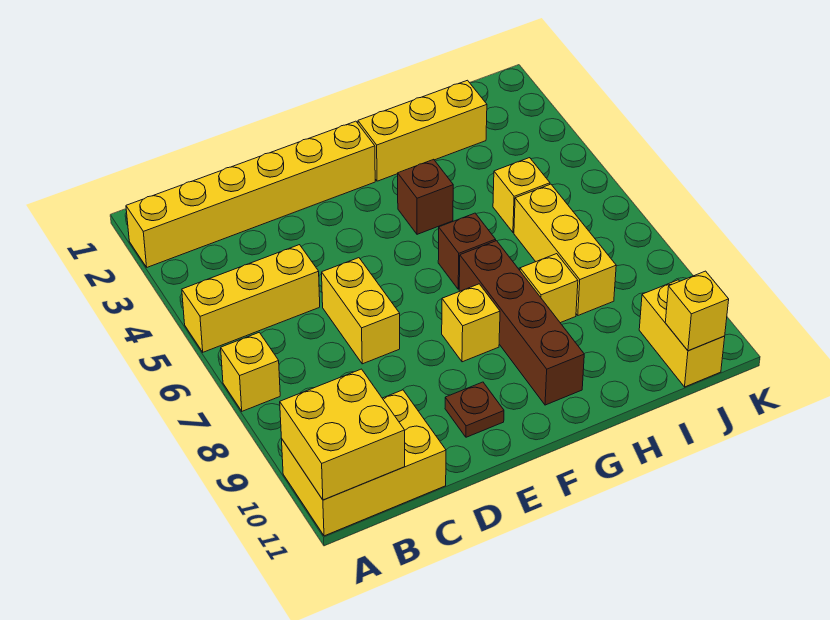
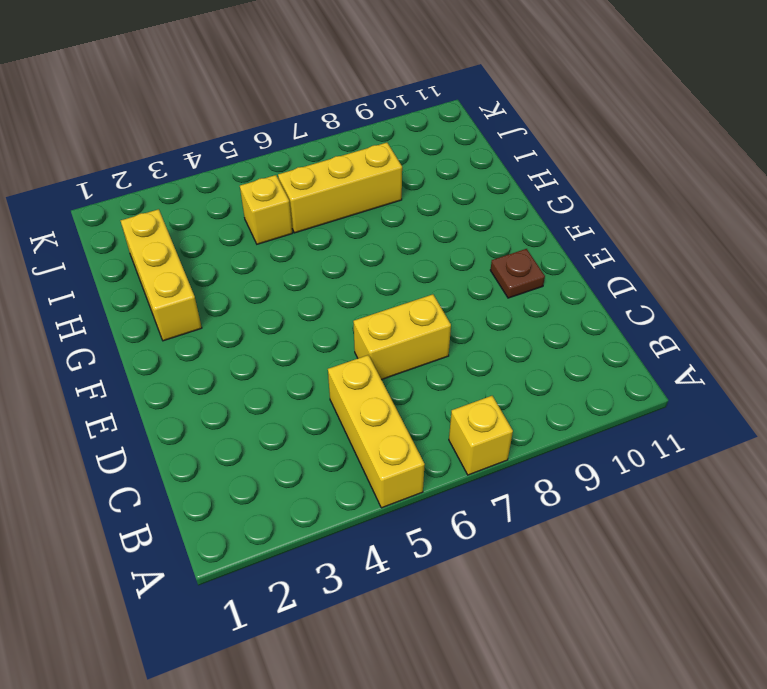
none -> yellow brick A2:F2 level 1
none -> yellow brick A10:C11 level 1
none -> yellow brick F8 level 1

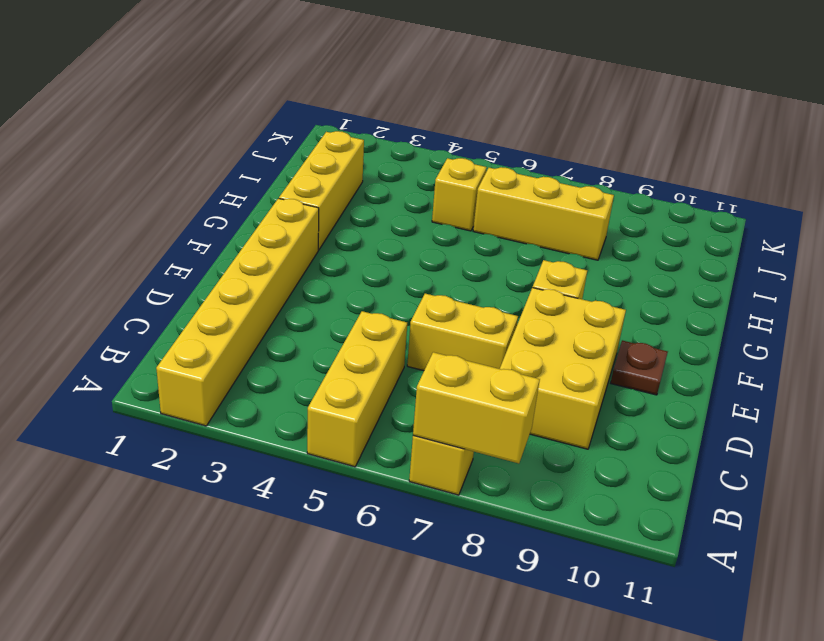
yellow brick A7:A8 level 2 -> yellow brick J10:J11 level 1
yellow brick C8:E9 level 1 -> yellow brick A10:C11 level 1
none -> brown brick G4 level 1
none -> brown brick G6 level 1
none -> brown brick G7:G10 level 1

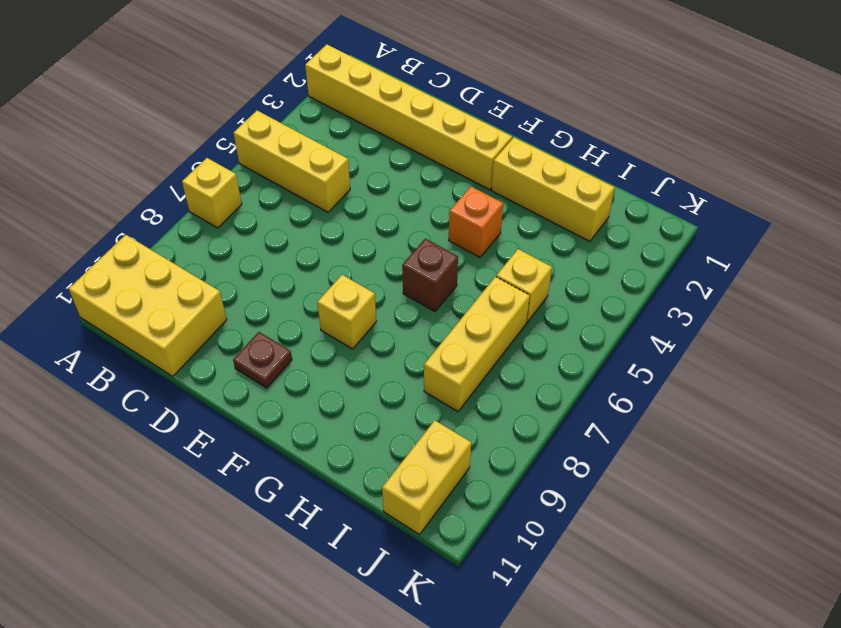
orange brick G4 level 1 -> brown brick G4 level 1
none -> yellow brick D6:D7 level 1
none -> brown brick G7:G10 level 1
none -> yellow brick H8 level 1

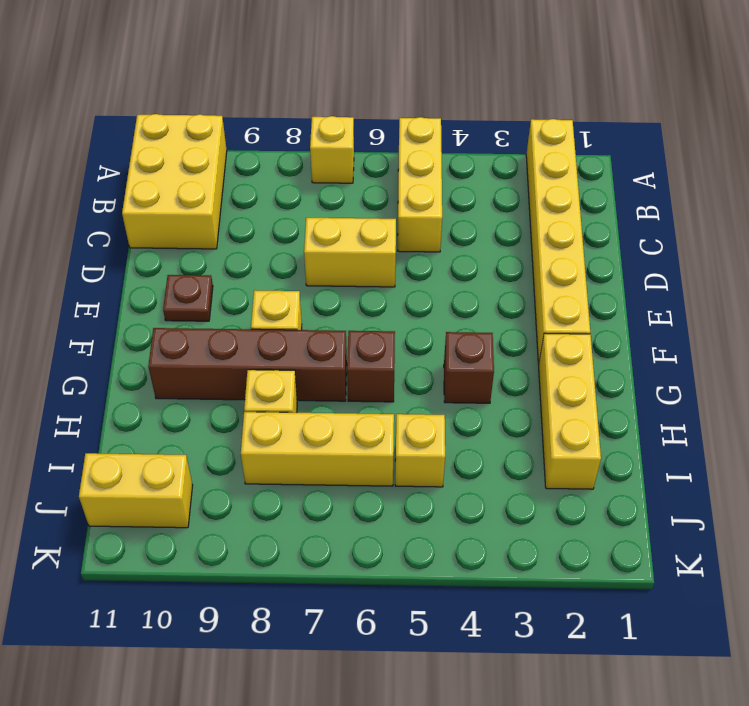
none -> yellow brick A10:B11 level 2
none -> yellow brick J11 level 2

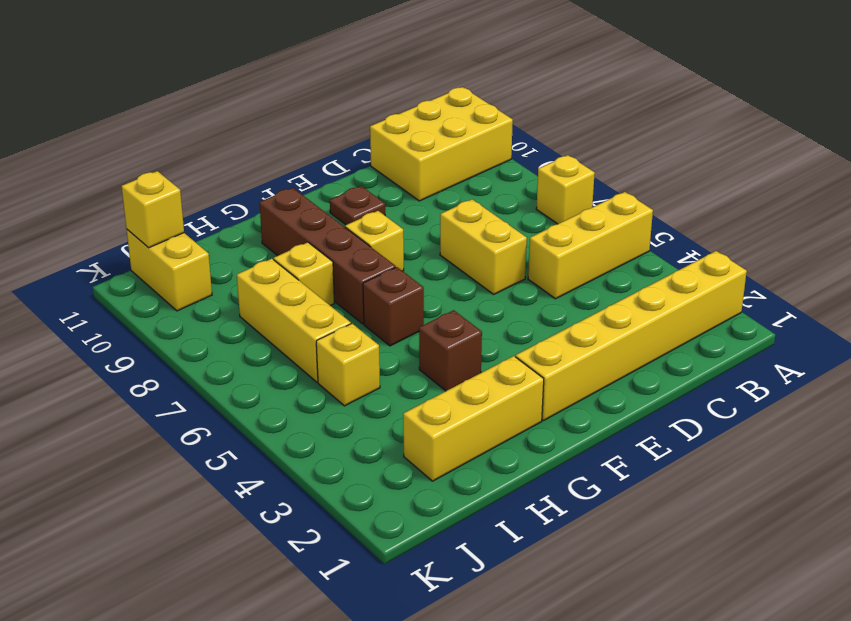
none -> yellow brick A10:B11 level 2

